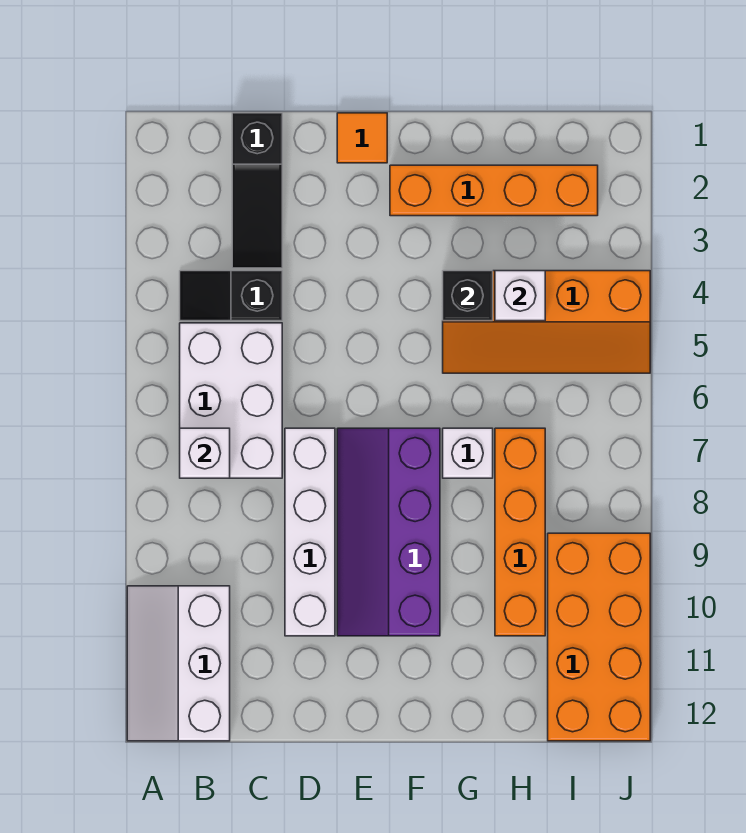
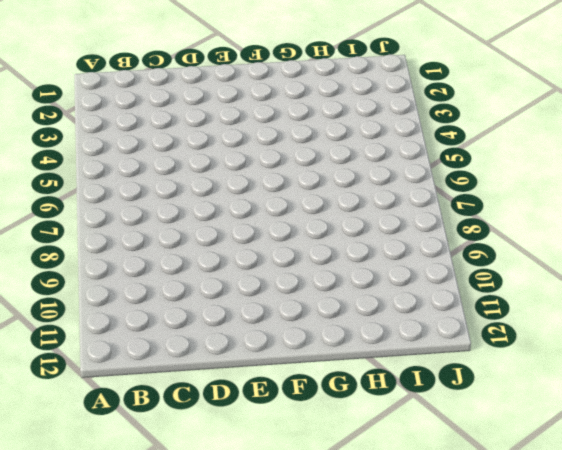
none -> white slope A10:B12 level 1 top B
none -> black slope B4:C4 level 1 top C
none -> white brick B5:C7 level 1

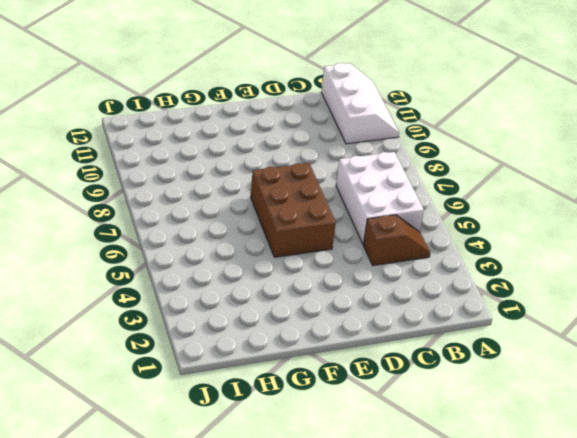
brown slope B4:C4 level 1 top C -> black slope B4:C4 level 1 top C
brown brick E5:F7 level 1 -> purple slope E7:F10 level 1 top F
none -> black slope C1:C3 level 1 top 1
none -> white brick D7:D10 level 1
none -> orange tile E1 level 1

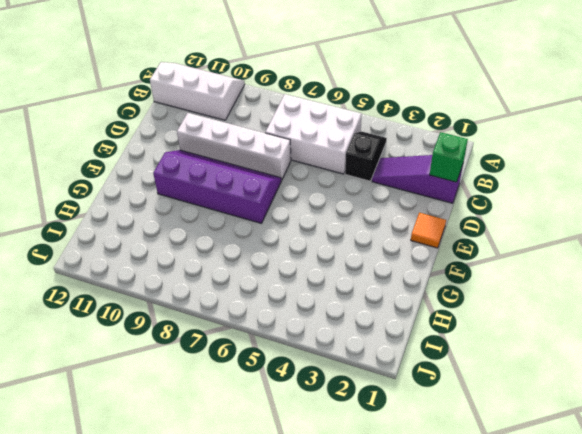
purple slope C1:C3 level 1 top 1 -> black slope C1:C3 level 1 top 1
green brick C1 level 2 -> none
none -> orange brick F2:I2 level 1
none -> orange slope G4:J5 level 1 top 4
none -> white brick G7 level 1

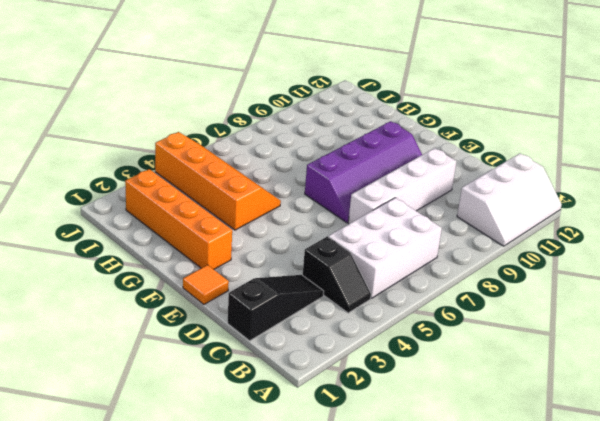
none -> white brick G7 level 1
none -> orange brick H7:H10 level 1
none -> orange brick I9:J12 level 1

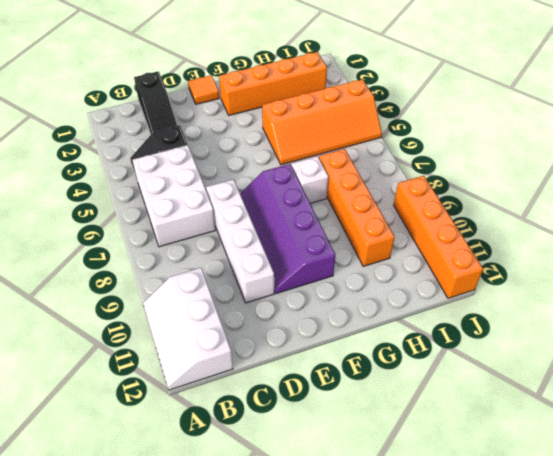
orange brick J9:J12 level 1 -> orange brick I9:J12 level 1
none -> white brick B7 level 2
none -> black brick G4 level 2
none -> white brick H4 level 2

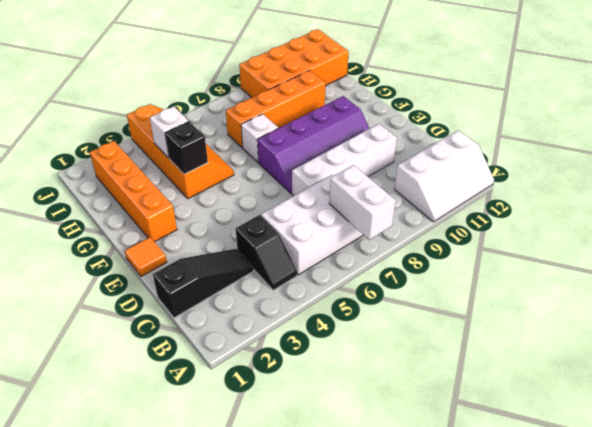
white brick A7:B7 level 2 -> white brick B7 level 2

